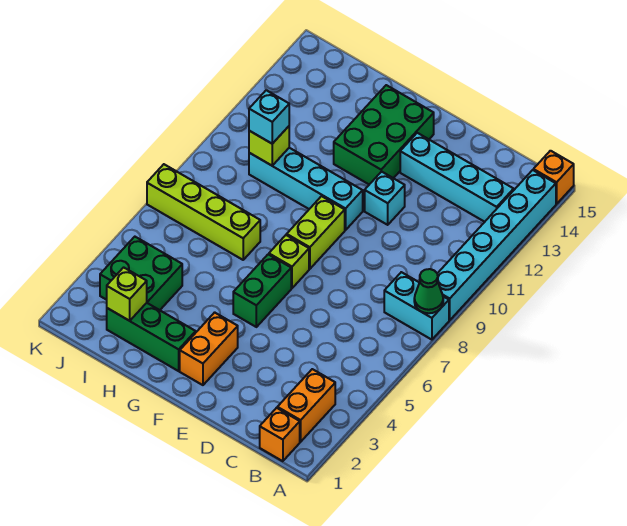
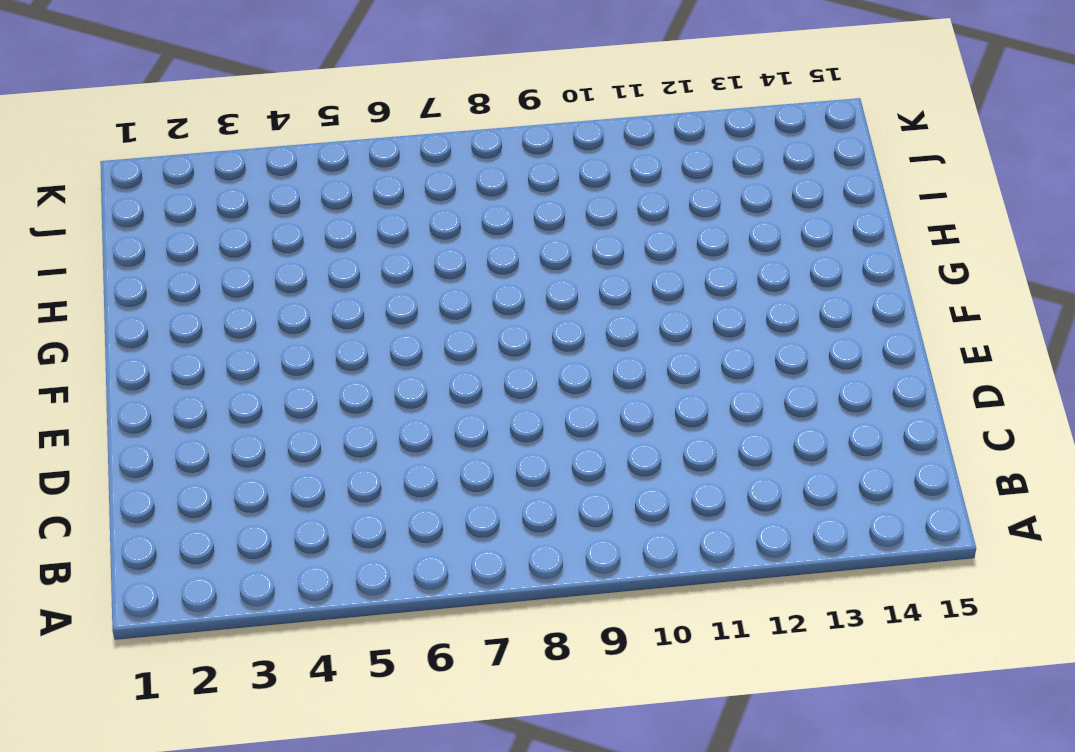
none -> cyan brick A8:B8 level 1
none -> cyan brick A9:A14 level 1
none -> orange brick A15 level 1

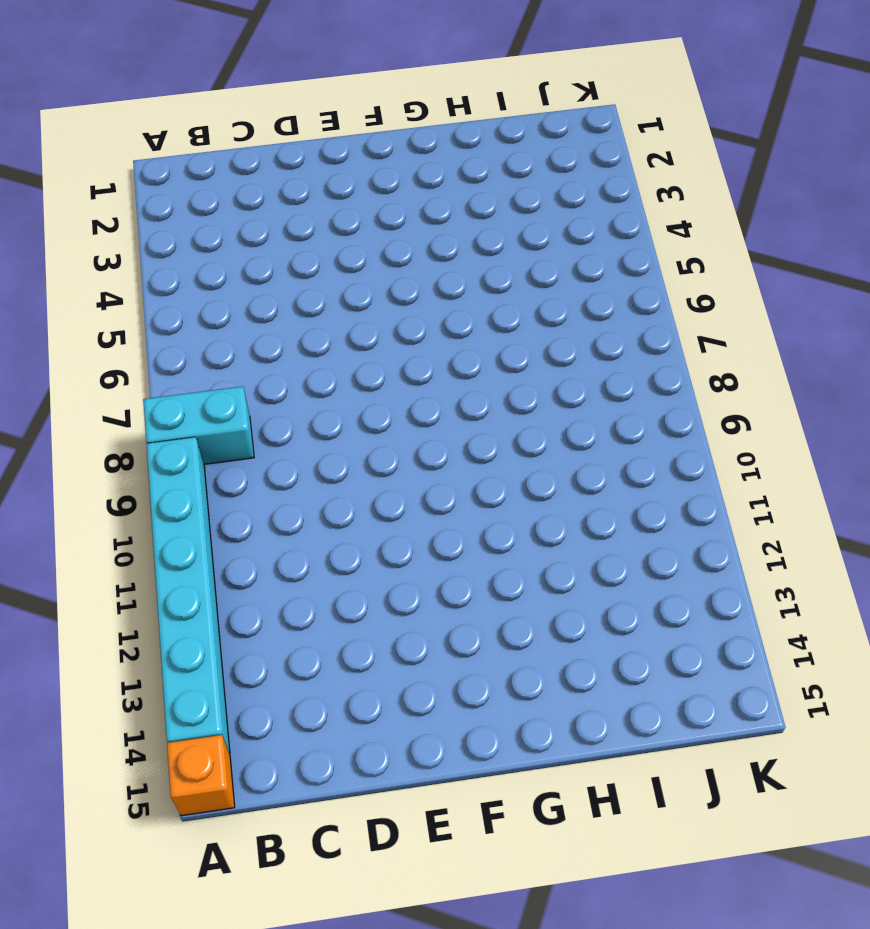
none -> orange brick B1 level 1
none -> orange brick B2:B3 level 1
none -> cyan brick B13:E13 level 1

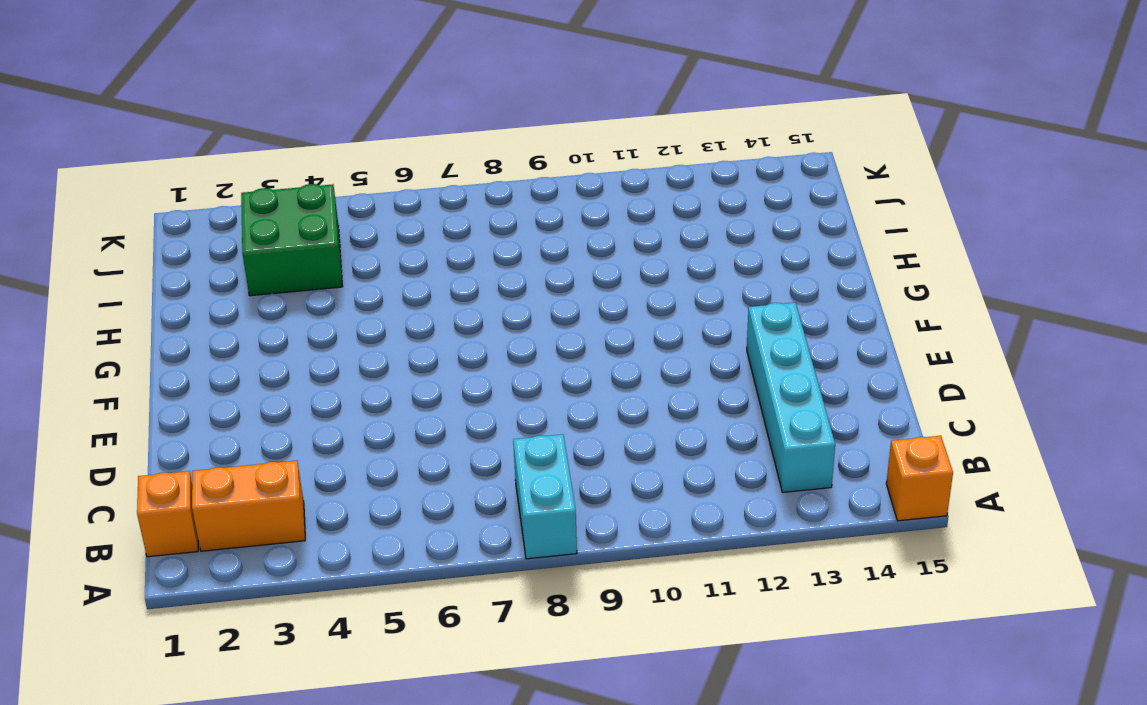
none -> cyan brick A9:A14 level 1
none -> cyan brick E11 level 1
none -> orange brick F2:F3 level 1

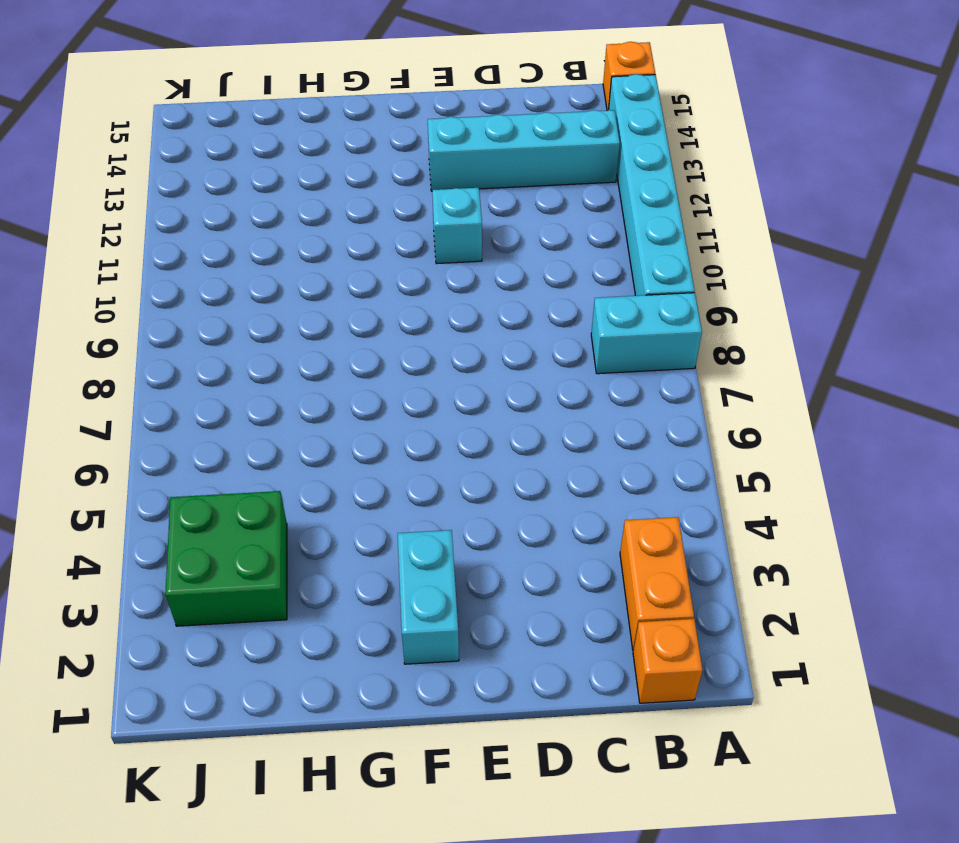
cyan brick F2:F3 level 1 -> orange brick F2:F3 level 1
none -> green brick F5:F6 level 1
none -> lime brick F7 level 1
none -> lime brick F8:F9 level 1

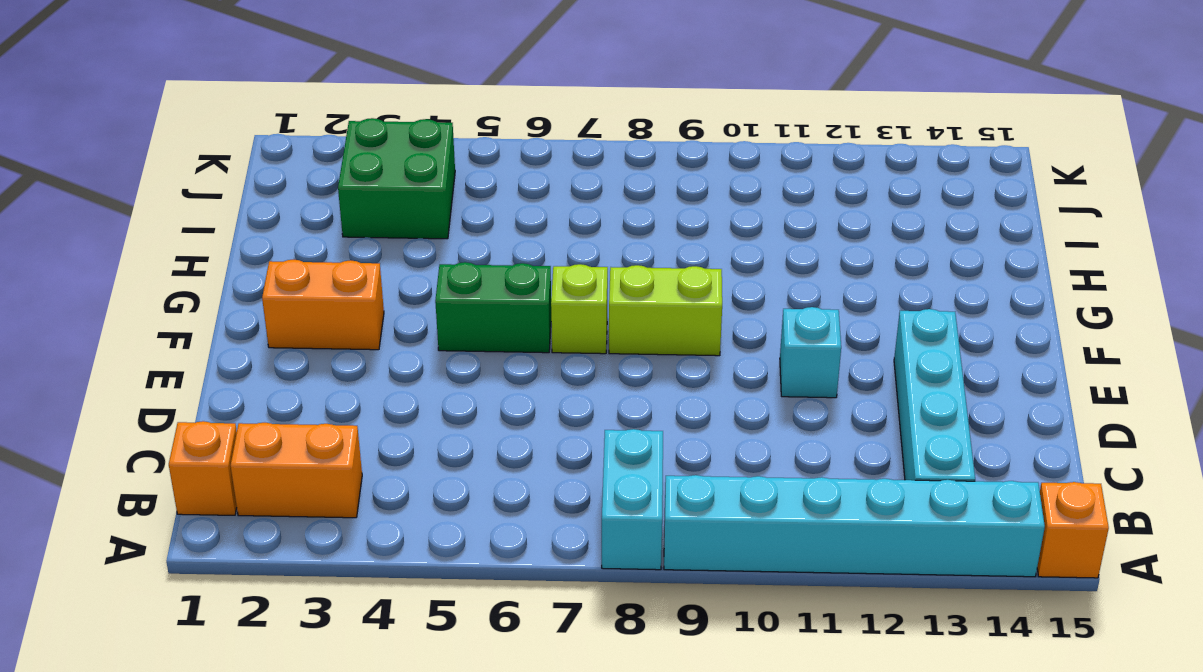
none -> cyan brick F10:I10 level 1
none -> green brick F12:G14 level 1
none -> green brick G2:I2 level 1

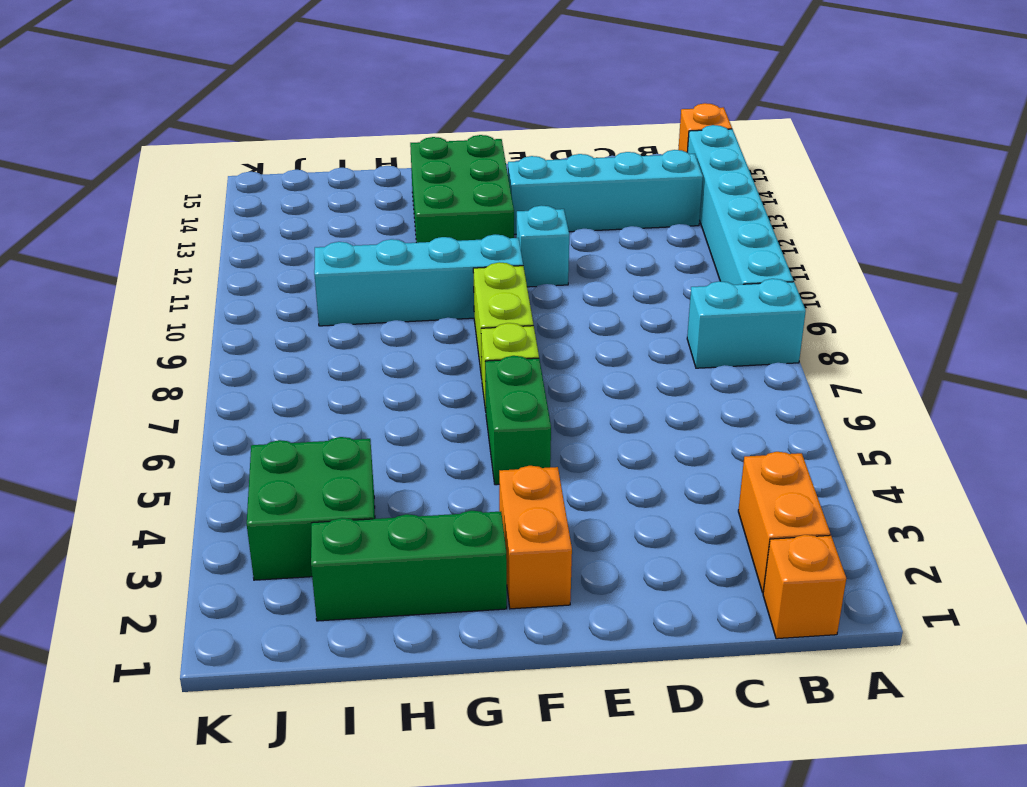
none -> lime brick H7:K7 level 1
none -> green cone A8 level 2
none -> lime brick I2 level 2

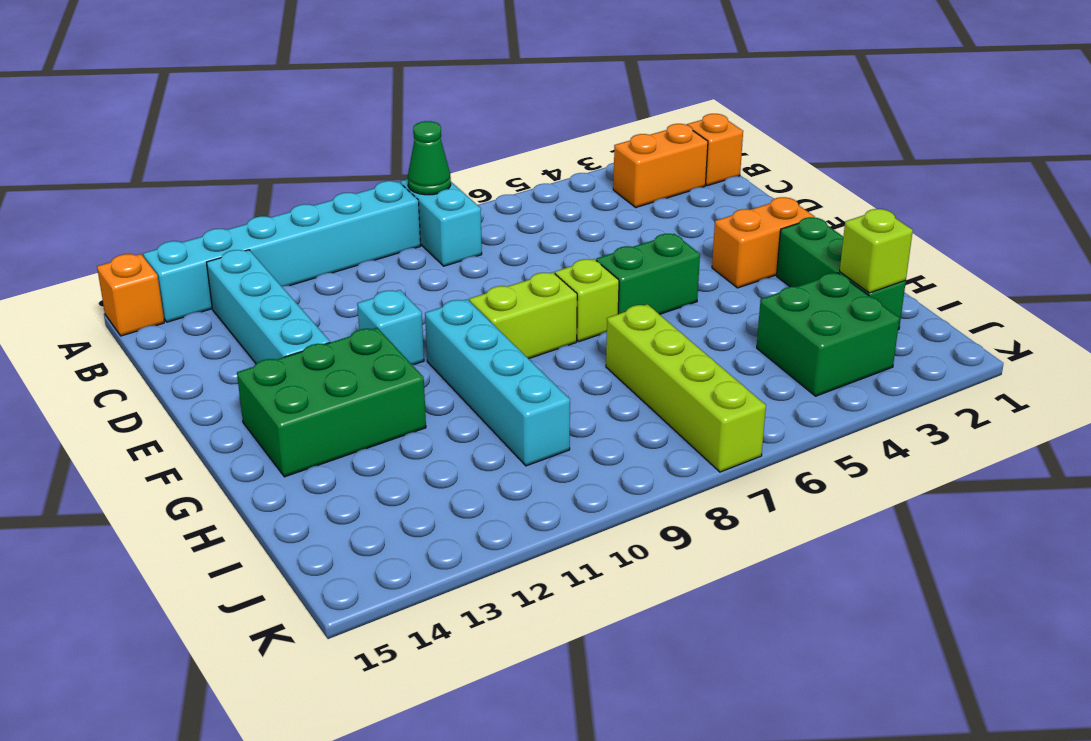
none -> lime brick I10 level 2
none -> cyan brick I10 level 3

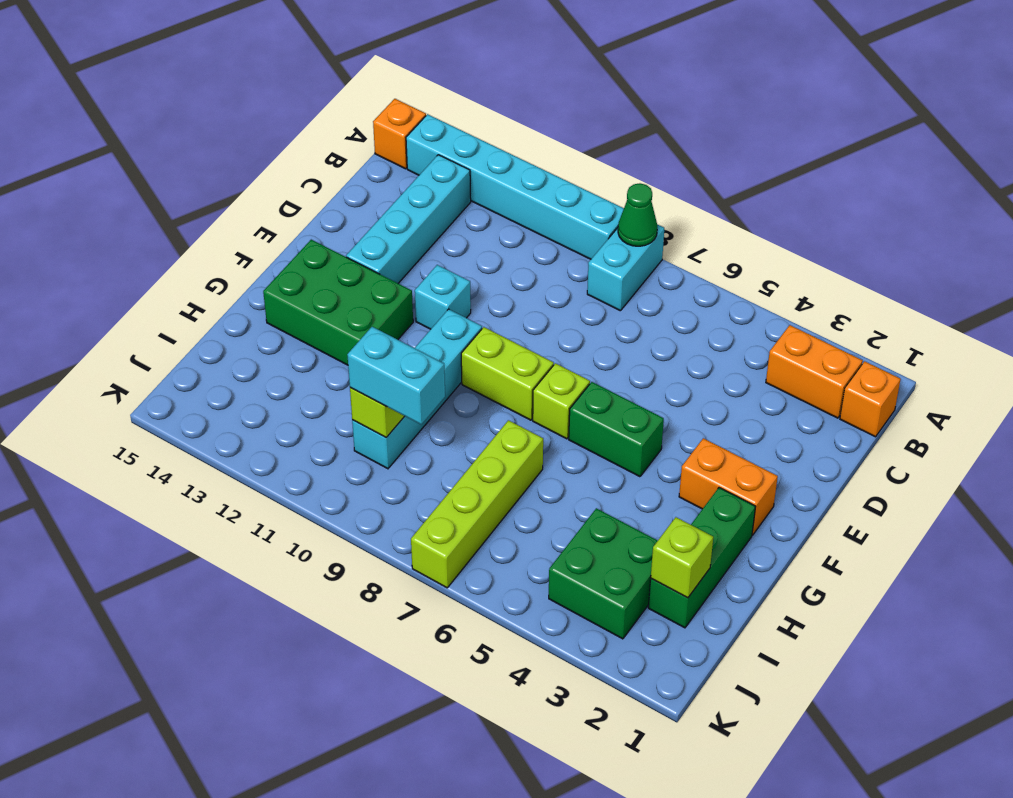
cyan brick I9:I10 level 3 -> cyan brick I10 level 3

